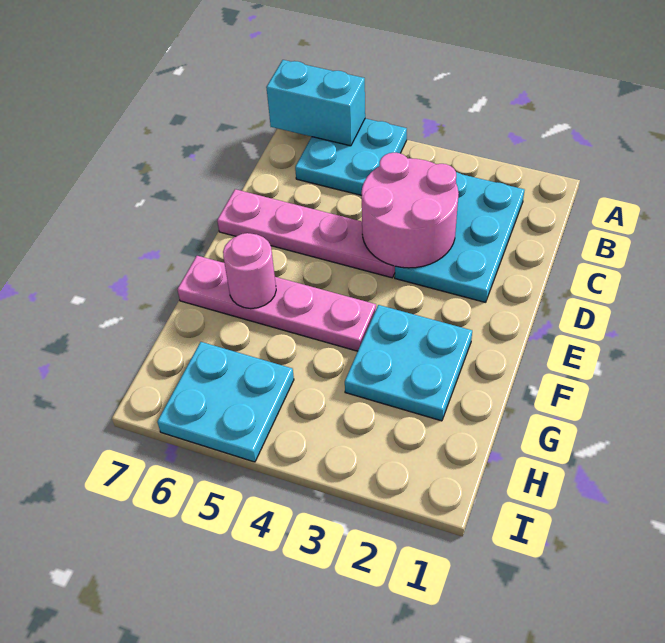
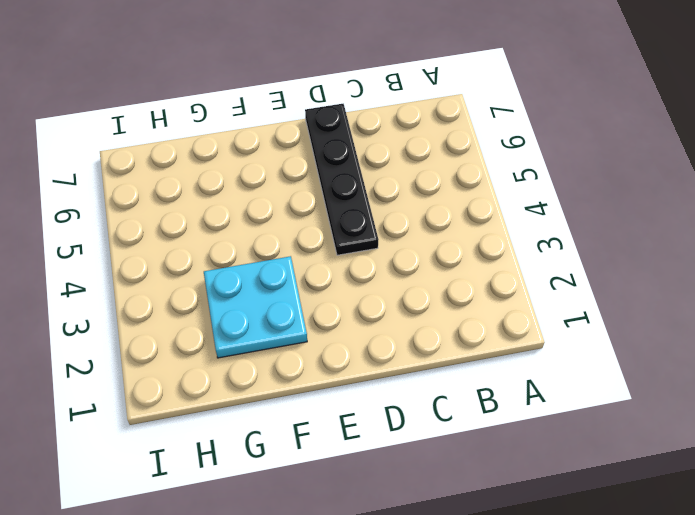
black plate D4:D7 level 1 -> pink plate D4:D7 level 1
none -> cyan plate A5:B6 level 1
none -> cyan plate B2:D3 level 1

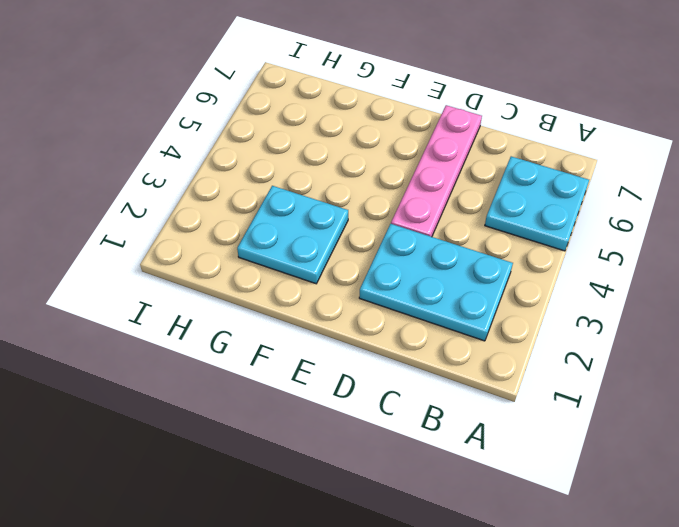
none -> pink plate F4:F7 level 1
none -> cyan plate H5:I6 level 1

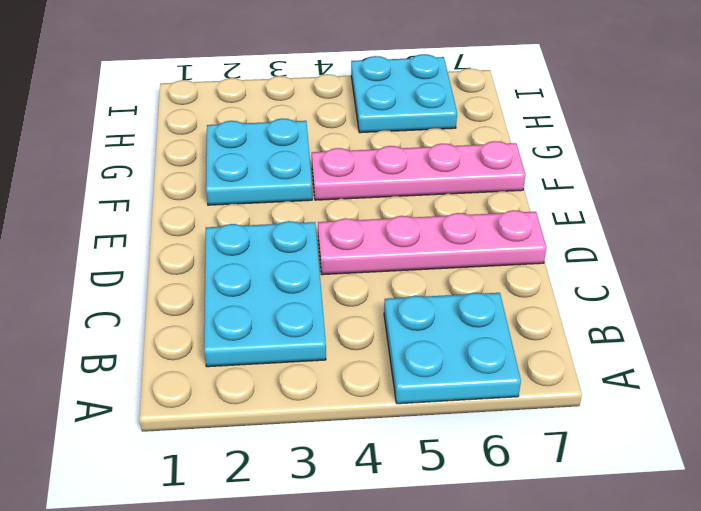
none -> cyan brick A6:A7 level 2
none -> pink round brick C3:D4 level 2

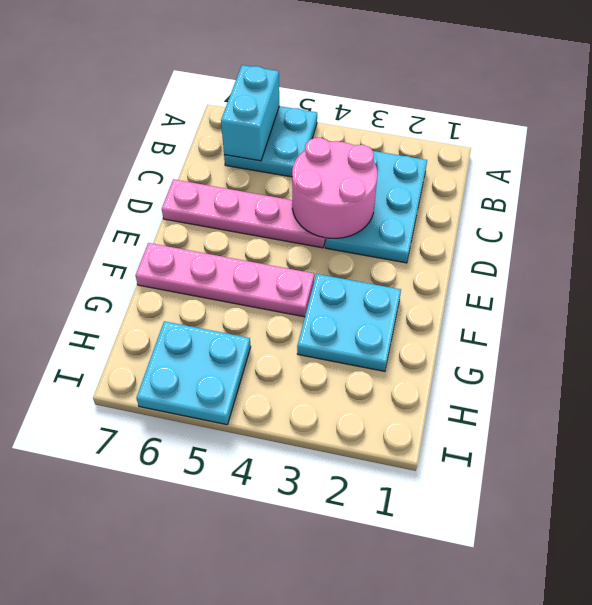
cyan brick A6:B6 level 2 -> cyan brick A6:A7 level 2
none -> pink round brick F6 level 2

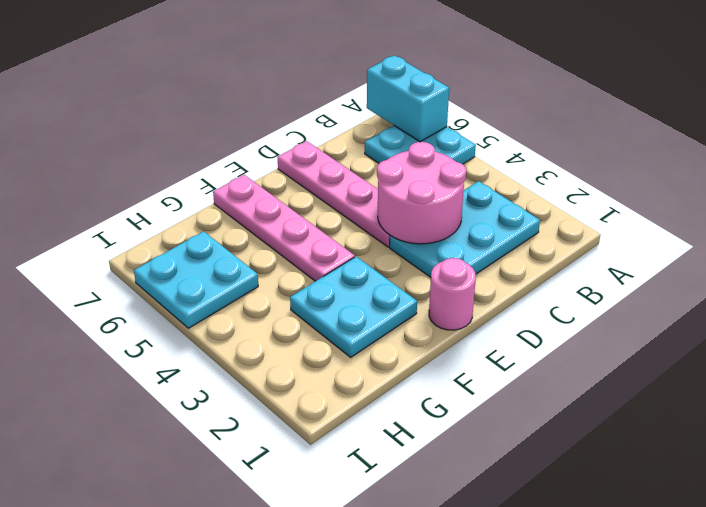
pink round brick E1 level 1 -> pink round brick F6 level 2

